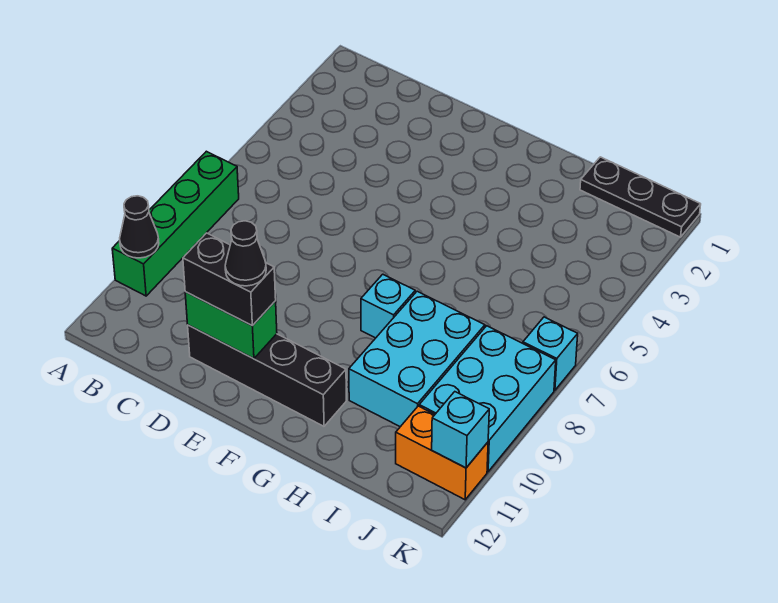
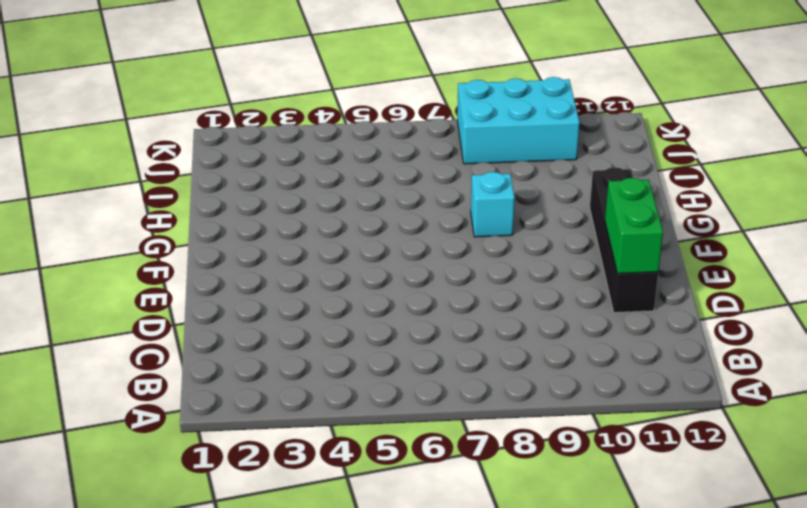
none -> green brick A7:A10 level 1
none -> cyan brick H8:I10 level 1
none -> black plate I1:K1 level 1

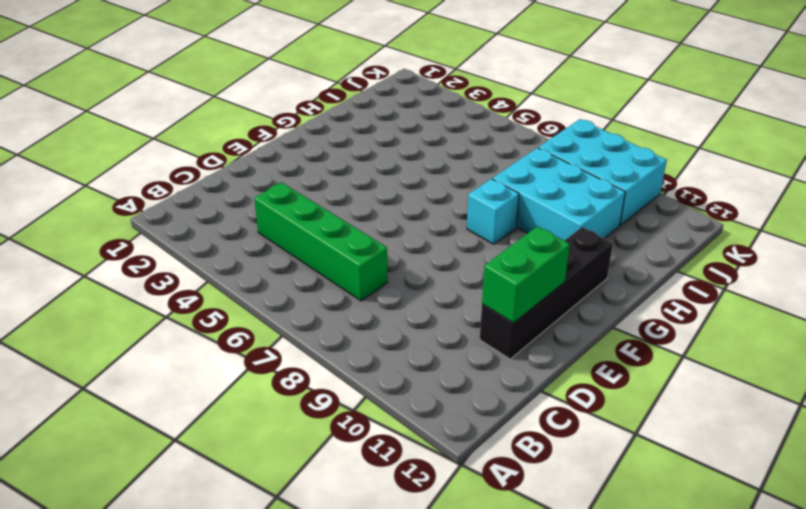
green brick C4:C7 level 1 -> green brick A7:A10 level 1
none -> black plate I1:K1 level 1
none -> orange brick J11:K11 level 1
none -> cyan brick K7 level 1

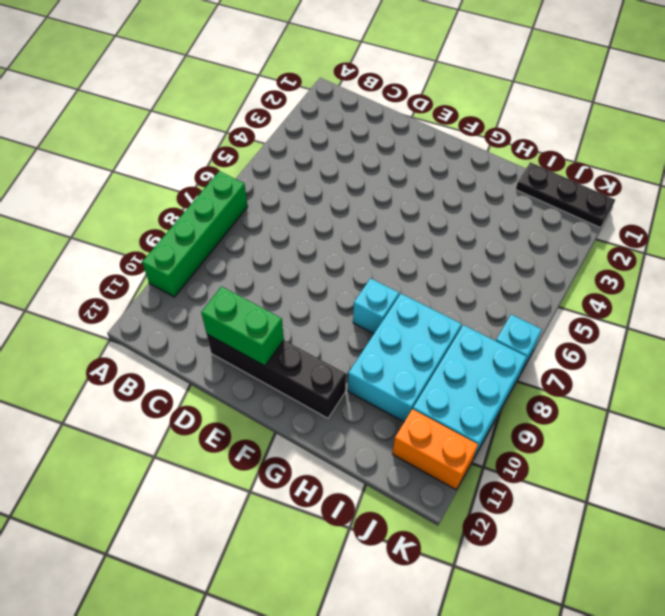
none -> black cone A10 level 2
none -> cyan brick K11 level 2
none -> black brick D11:E11 level 3

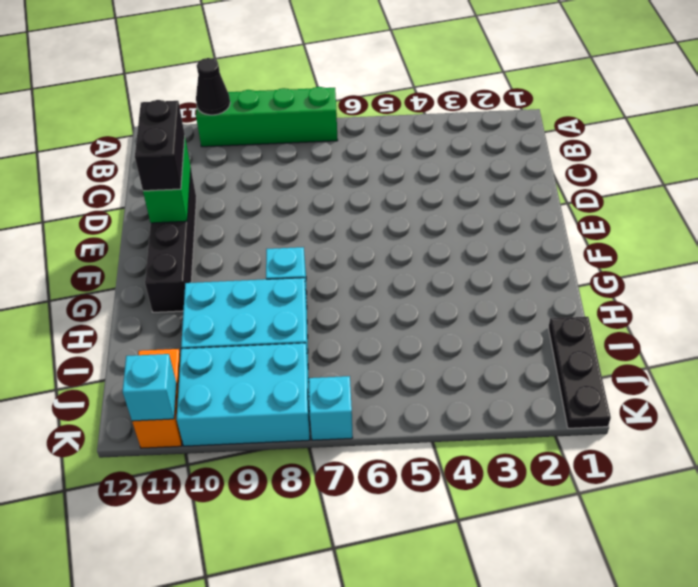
none -> black cone E11 level 4

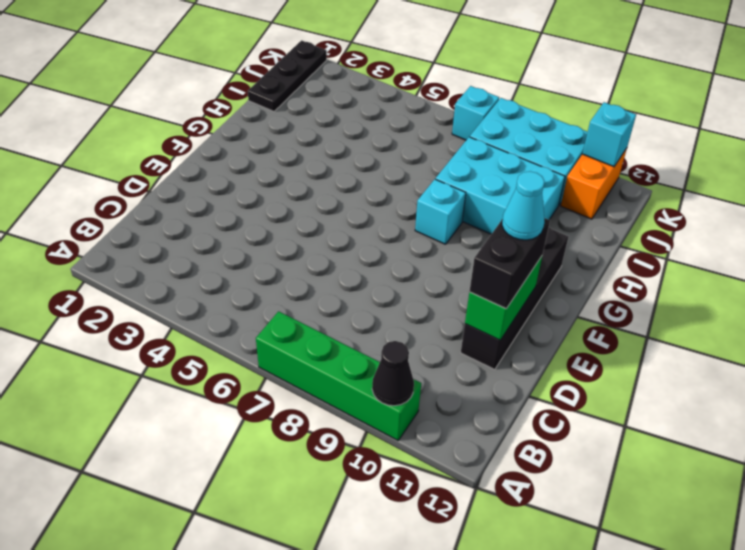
cyan cone E11 level 4 -> black cone E11 level 4

